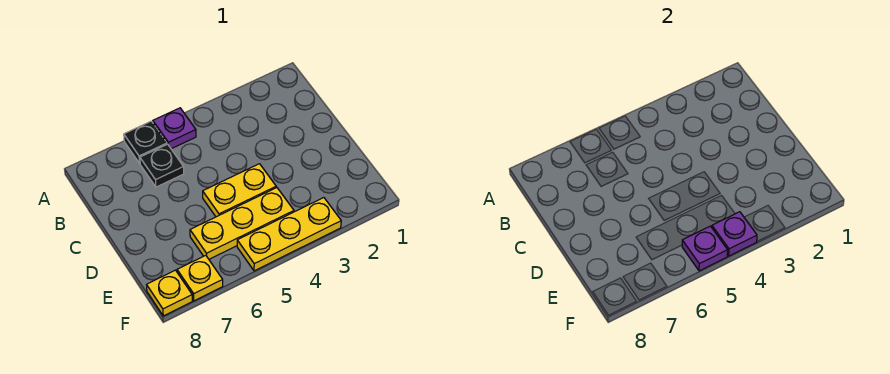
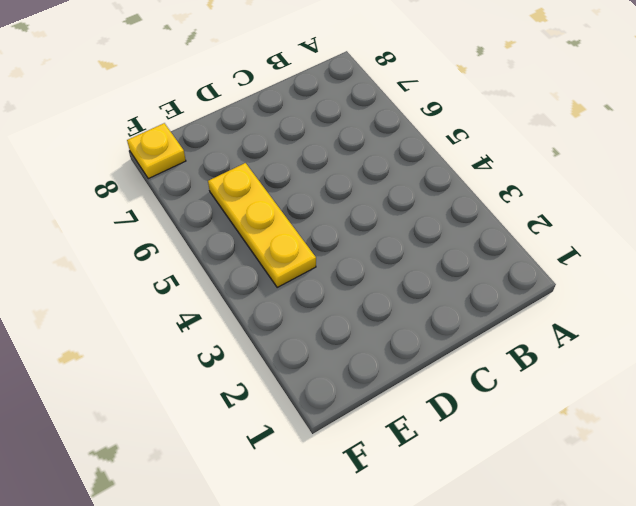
none -> purple plate A5 level 1
none -> black plate A6 level 1

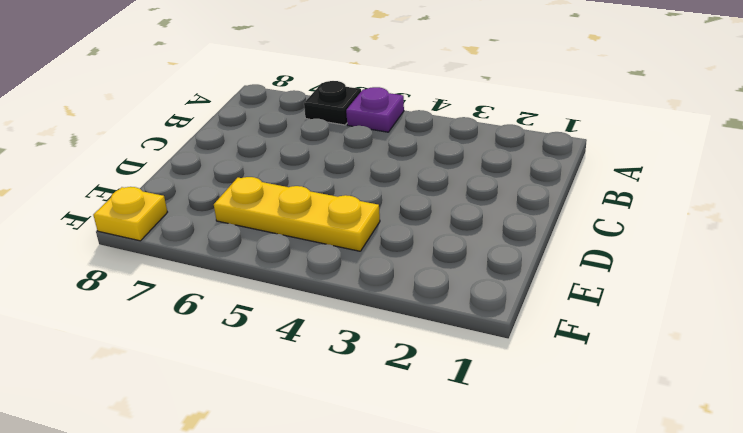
none -> black plate B6 level 1
none -> yellow plate D4:D5 level 1

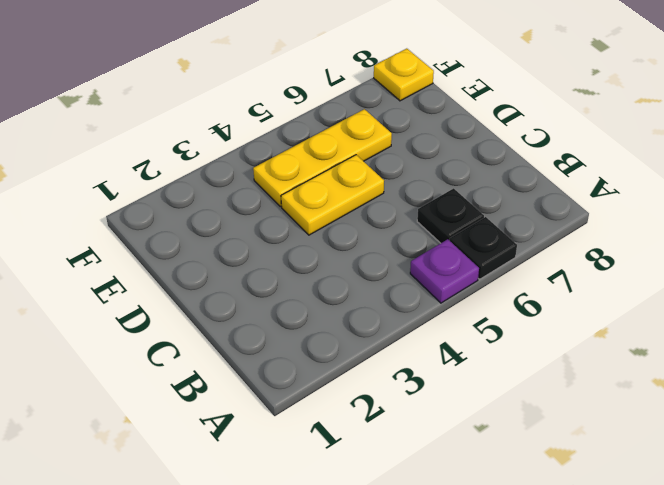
none -> yellow plate F3:F5 level 1
none -> yellow plate F7 level 1

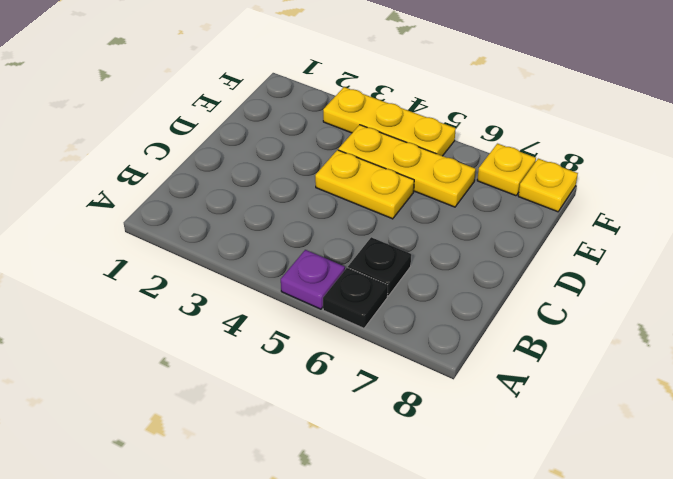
none -> purple plate F4 level 2
none -> purple plate F5 level 2

